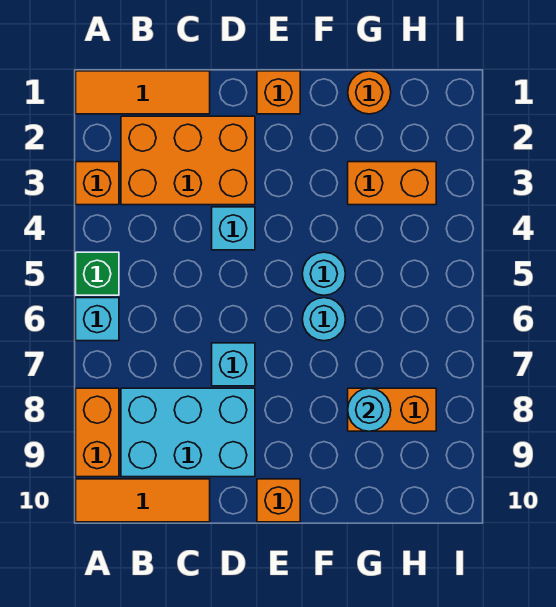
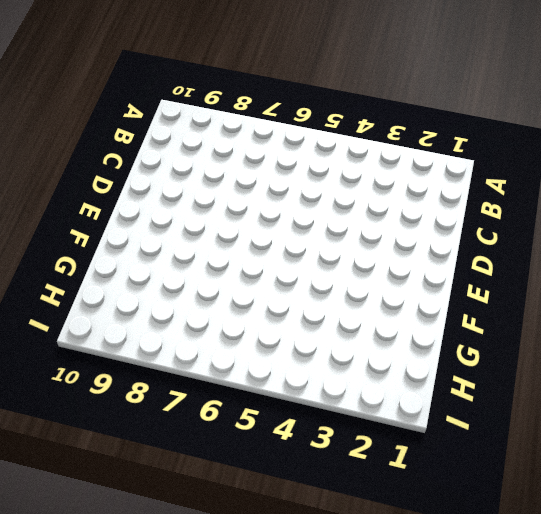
none -> orange tile A1:C1 level 1
none -> orange brick A3 level 1
none -> green brick A5 level 1

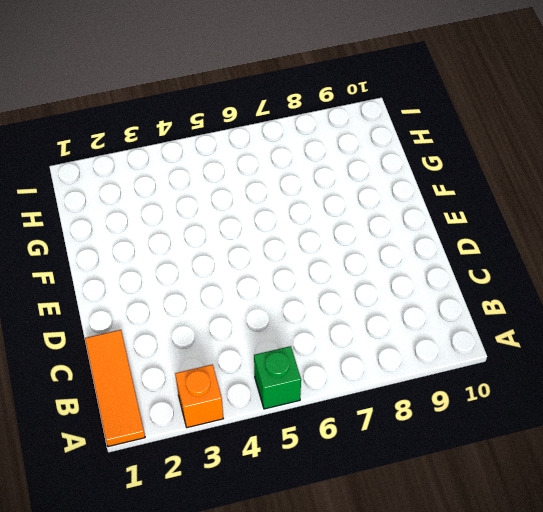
none -> cyan brick A6 level 1
none -> orange brick A8:A9 level 1
none -> orange tile A10:C10 level 1

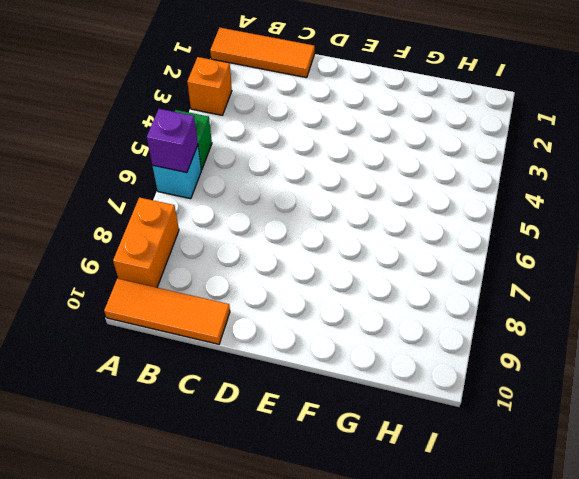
purple brick A6 level 2 -> none
none -> orange brick B2:D3 level 1
none -> cyan brick B8:D9 level 1
none -> cyan brick D4 level 1

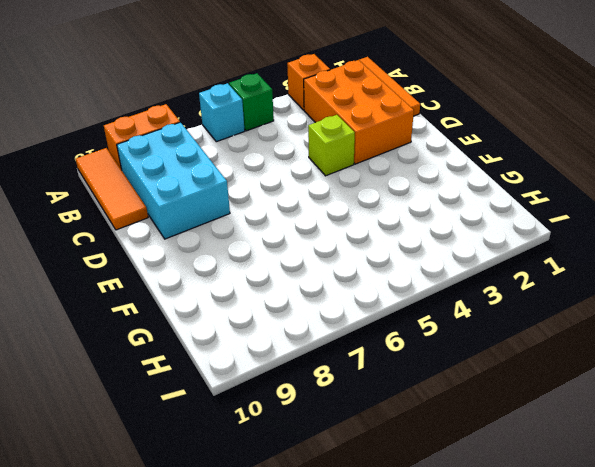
lime brick D4 level 1 -> cyan brick D4 level 1
none -> cyan brick D7 level 1
none -> orange brick E1 level 1
none -> orange brick E10 level 1

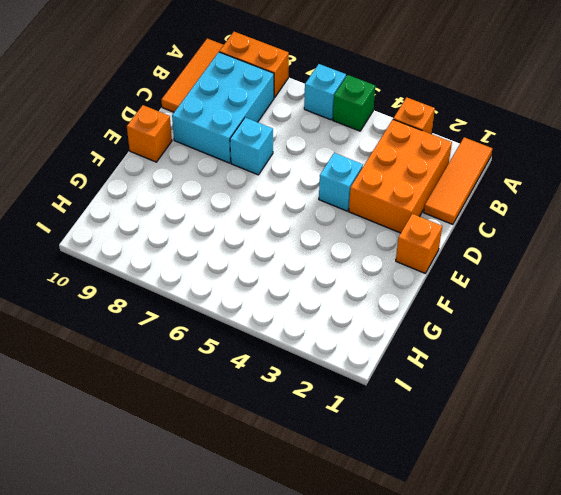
none -> cyan round brick F5 level 1
none -> cyan round brick F6 level 1
none -> orange round brick G1 level 1

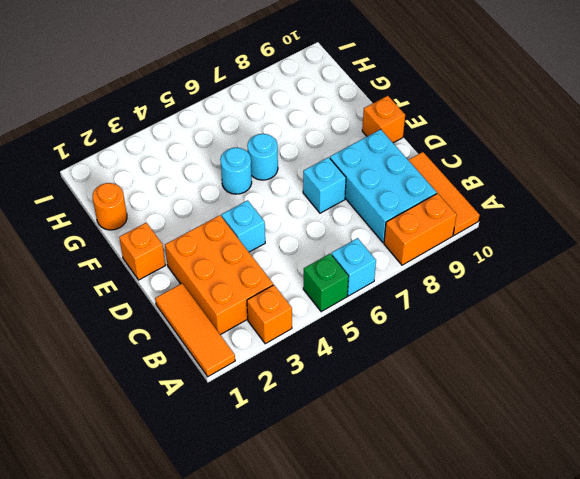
none -> orange brick G3:H3 level 1
none -> orange brick G8:H8 level 1
none -> cyan round brick G8 level 2

